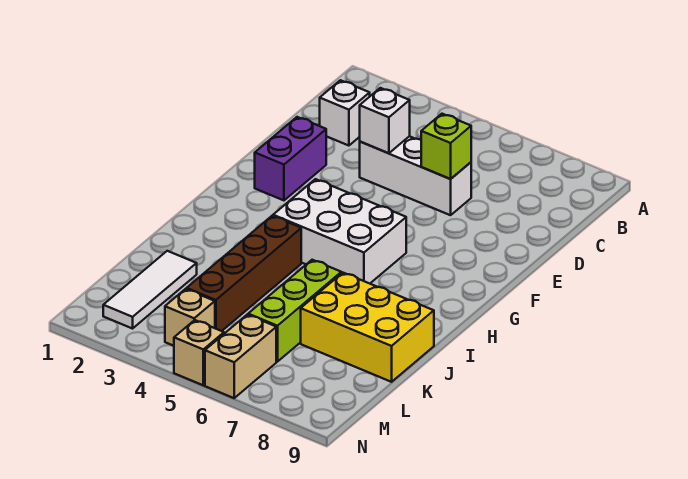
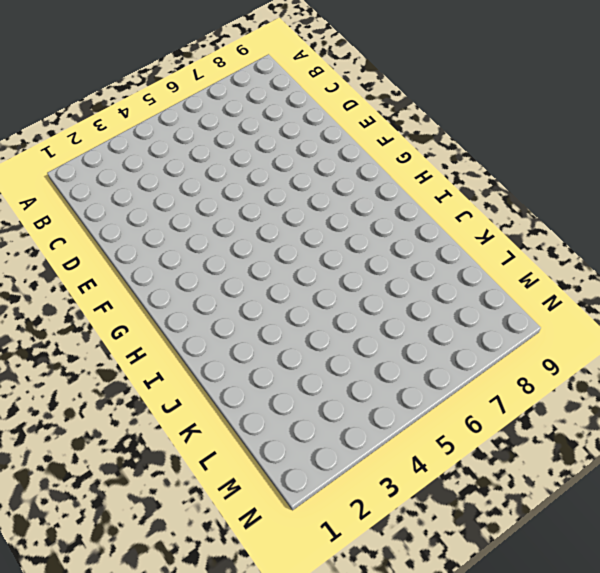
none -> white brick C2 level 1
none -> white brick D4:D6 level 1
none -> purple brick E2:F2 level 1

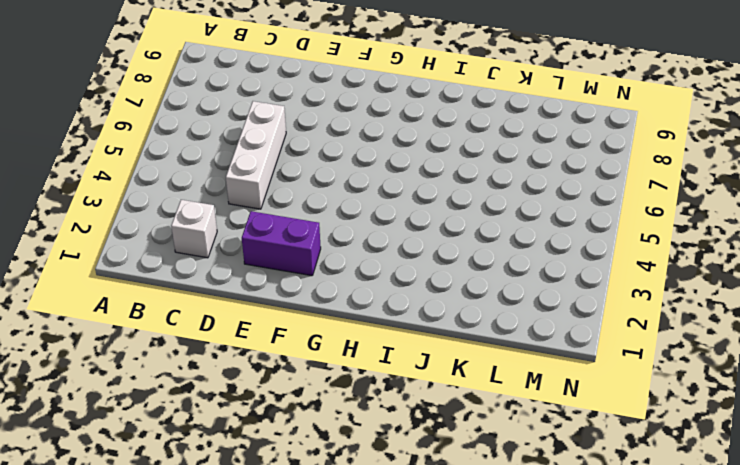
none -> white brick G4:H6 level 1
none -> brown brick I4:L4 level 1
none -> lime brick J6:L6 level 1

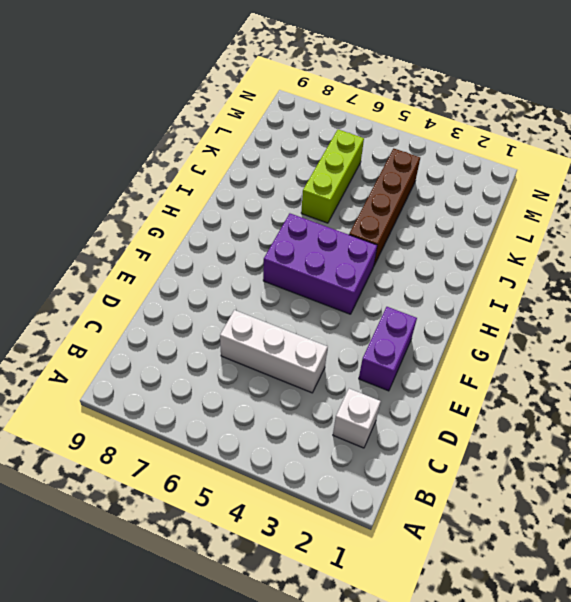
purple brick G4:H6 level 1 -> white brick G4:H6 level 1
none -> yellow brick J7:K9 level 1
none -> white tile K2:M2 level 1
none -> tan brick M4 level 1

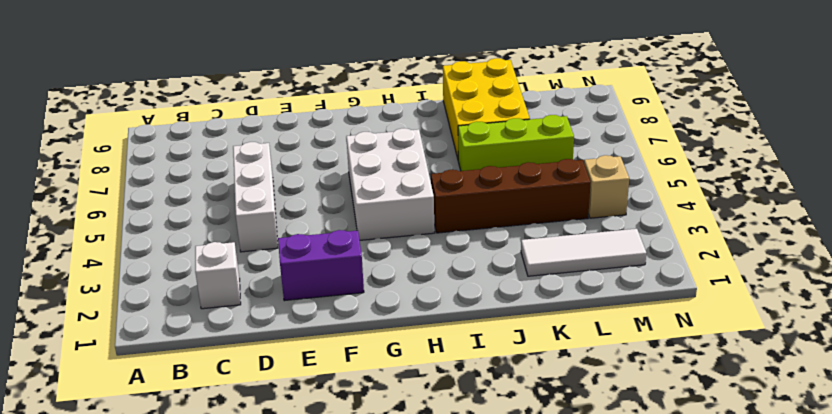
none -> tan brick M6:N6 level 1
none -> tan brick N5 level 1
none -> white brick D4 level 2

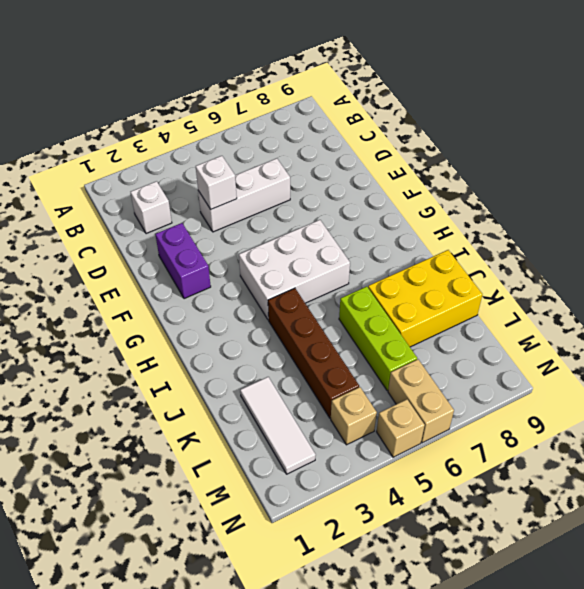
none -> lime brick D6 level 2

